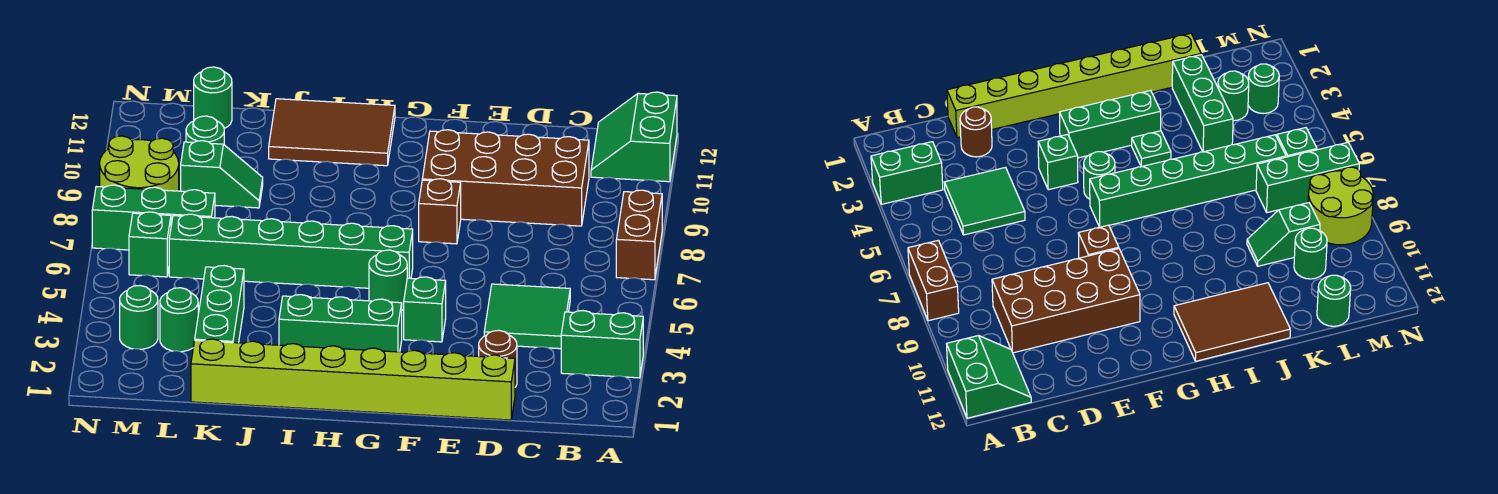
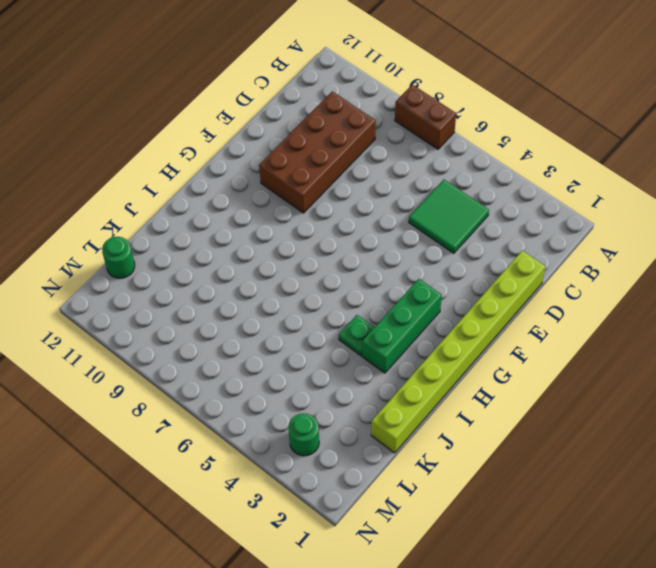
none -> green brick A3:B3 level 1
none -> green slope A11:B12 level 1 top A
none -> brown round brick D2 level 1

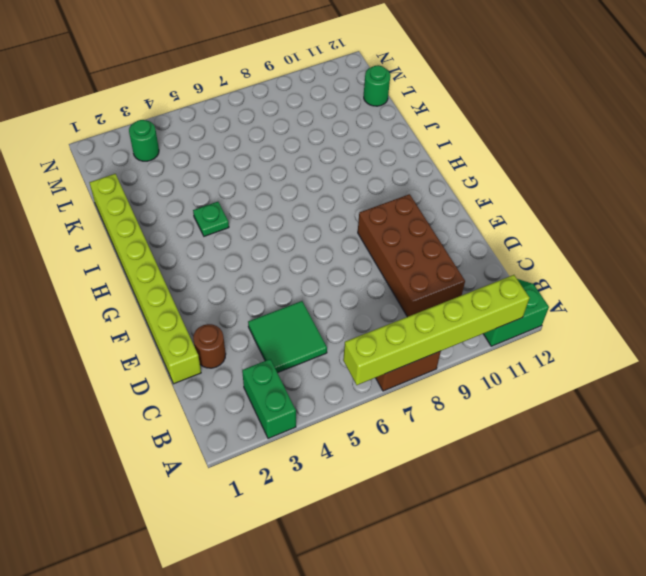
lime brick A6:A11 level 2 -> none
none -> green brick F4 level 1
none -> brown brick F8 level 1
none -> green brick G3:I3 level 1

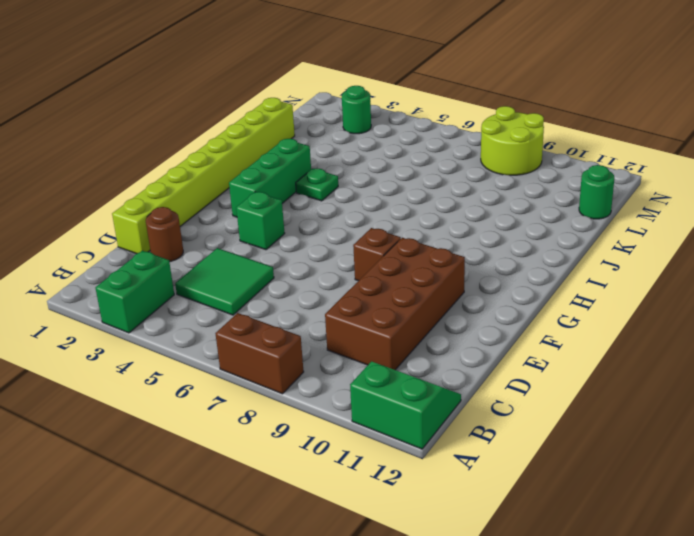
none -> green round brick G5 level 1
none -> green brick G6:L6 level 1
none -> brown tile H11:J12 level 1

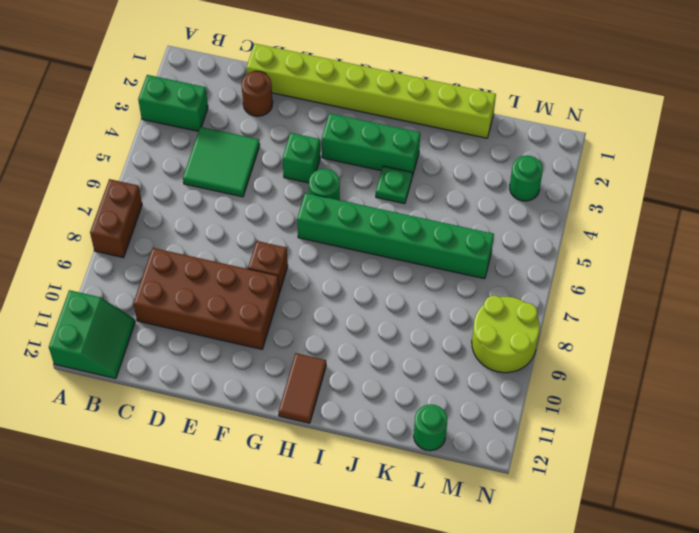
brown tile H11:H12 level 1 -> brown tile H11:J12 level 1
none -> green brick K2:K4 level 1
none -> green slope K9:L9 level 1 top L
none -> green round brick L3 level 1

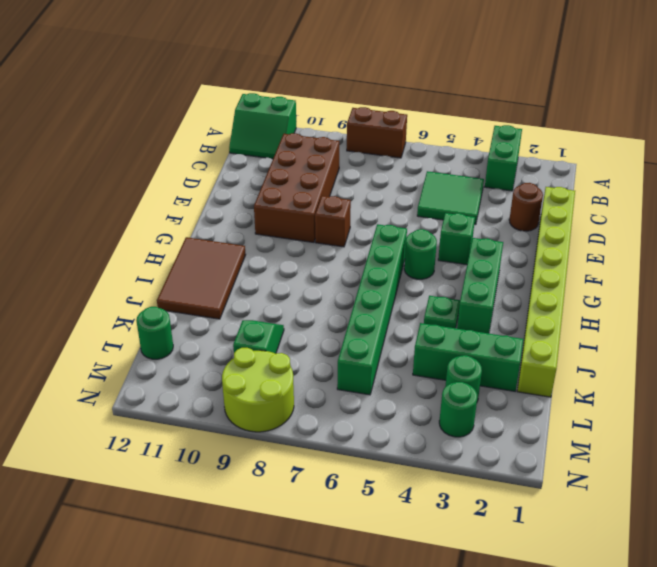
none -> green brick L7:N7 level 1
none -> green round brick L10 level 1
none -> green brick M6 level 1

